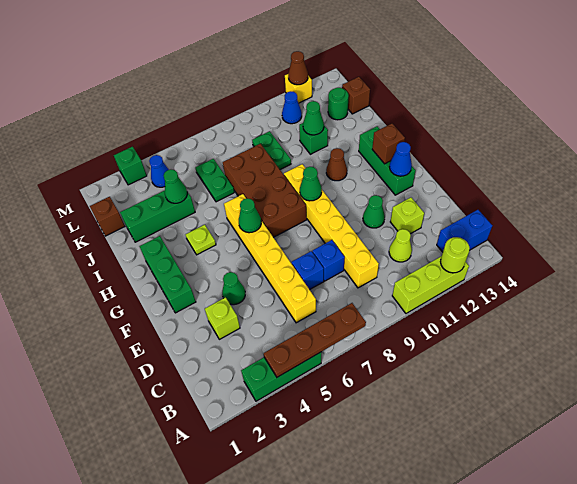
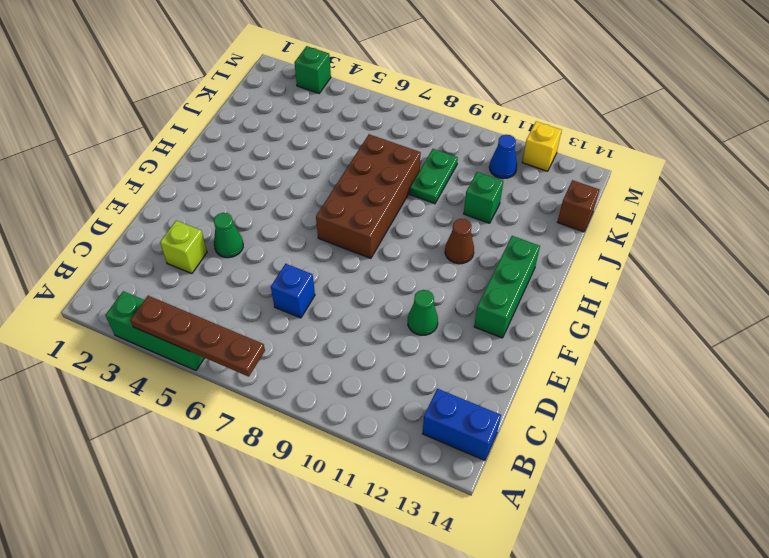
none -> lime brick A10:A12 level 1
none -> yellow brick C6:H6 level 1
none -> yellow brick C9:H9 level 1
none -> lime cone C11 level 1

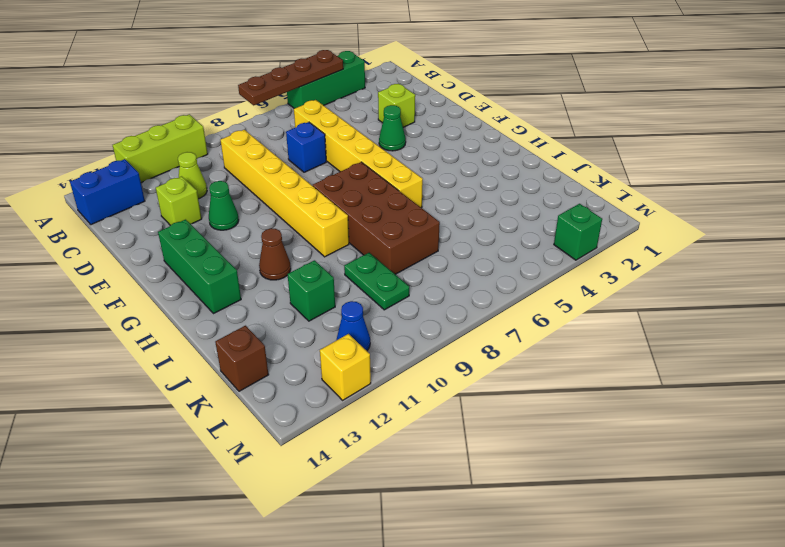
none -> blue brick D8 level 1
none -> green brick F2:H2 level 1
none -> lime plate H4 level 1
none -> green brick J2:J4 level 1

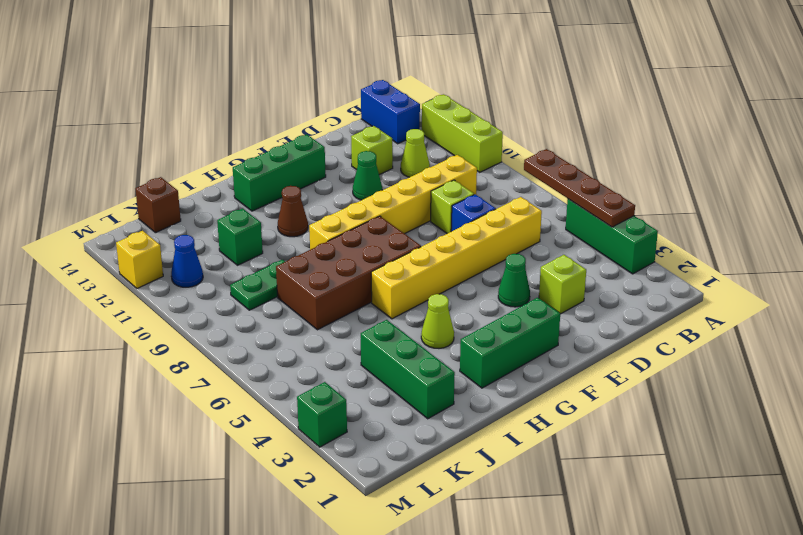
lime brick D8 level 1 -> blue brick D8 level 1
lime cone H4 level 1 -> lime plate H4 level 1
none -> green plate J6:K6 level 1
none -> brown brick K1 level 1
none -> green round brick K13 level 1
none -> blue cone L4 level 1

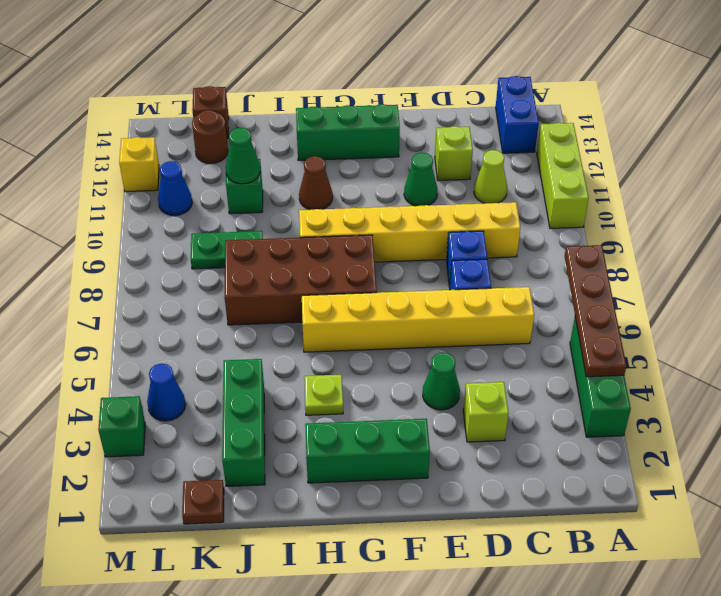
brown plate K1 level 1 -> brown brick K1 level 1
brown round brick K13 level 1 -> green round brick K13 level 1
none -> green plate J6:K6 level 1
none -> lime round brick A12 level 2
none -> blue cone F13 level 2
none -> green cone G6 level 2

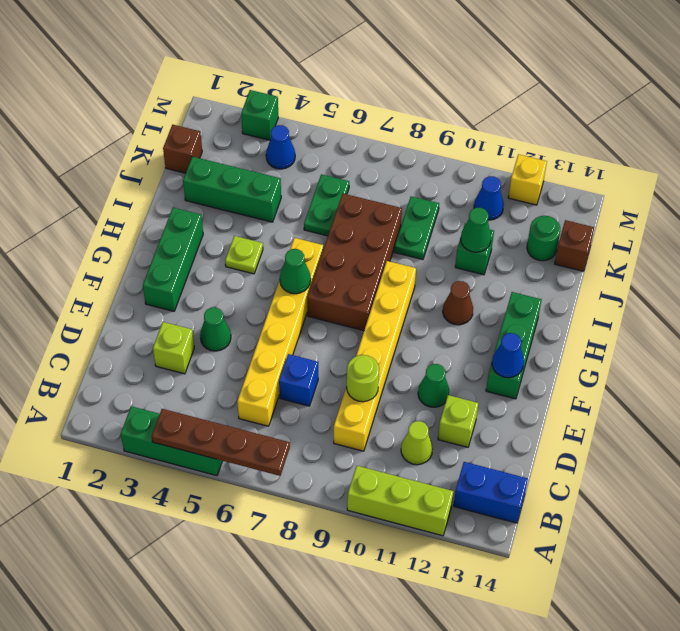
lime round brick D9 level 2 -> lime round brick A12 level 2
none -> blue brick D8 level 1
none -> green cone G9 level 2
none -> brown brick G13 level 2
none -> green cone J4 level 2

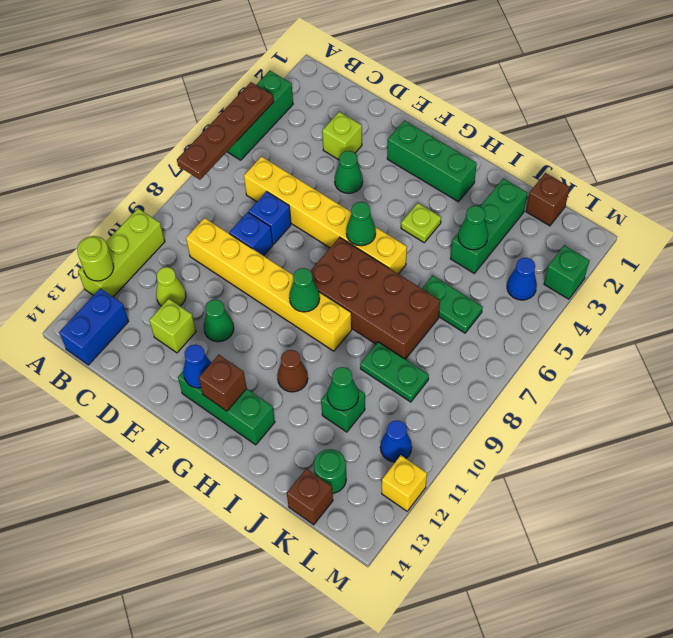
none -> brown cone M12 level 2

